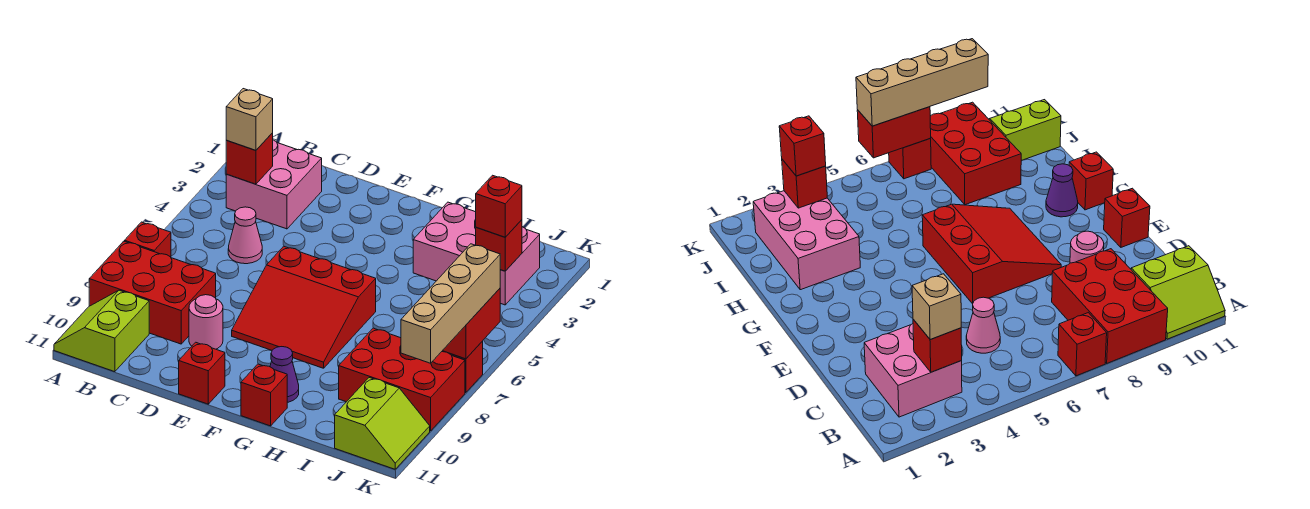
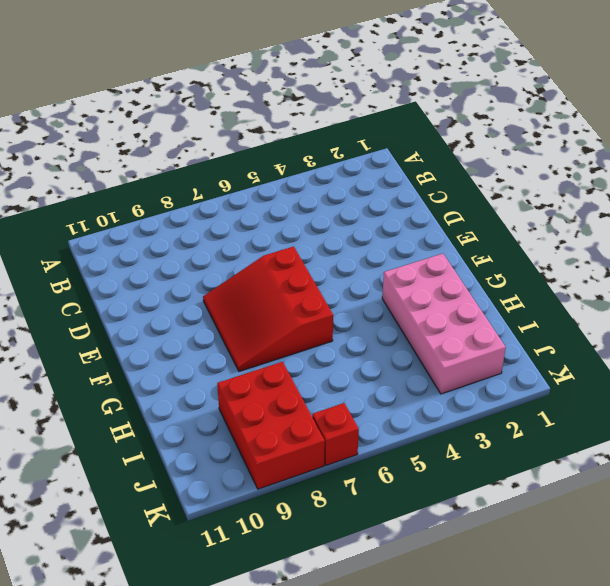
pink brick G2:J3 level 1 -> pink brick H2:J3 level 1
none -> red brick A7 level 1
none -> red brick A8:C9 level 1
none -> lime slope A10:B11 level 1 top B

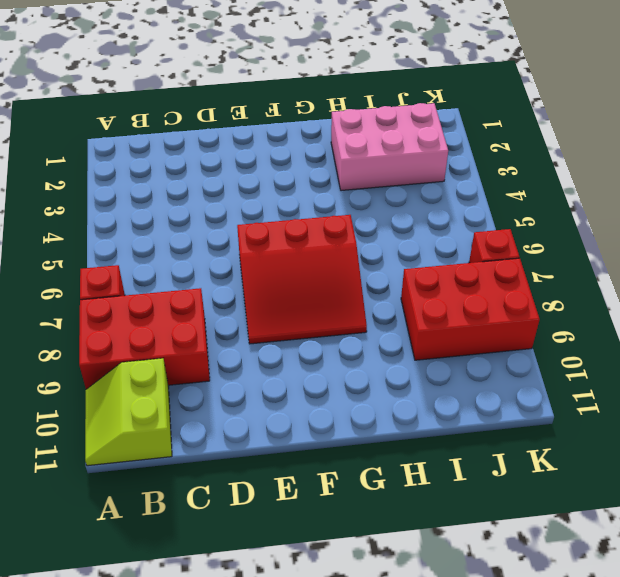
none -> pink brick B2:C3 level 1
none -> pink cone C5 level 1
none -> pink round brick D9 level 1

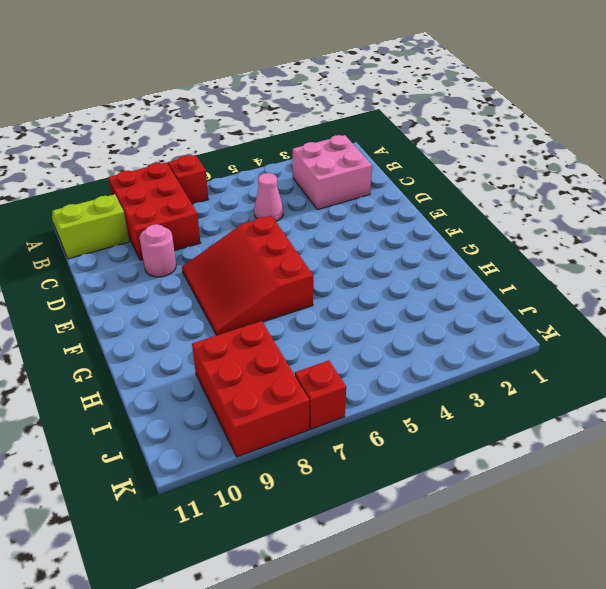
none -> red brick E11 level 1
none -> purple cone G10 level 1
none -> red brick G11 level 1

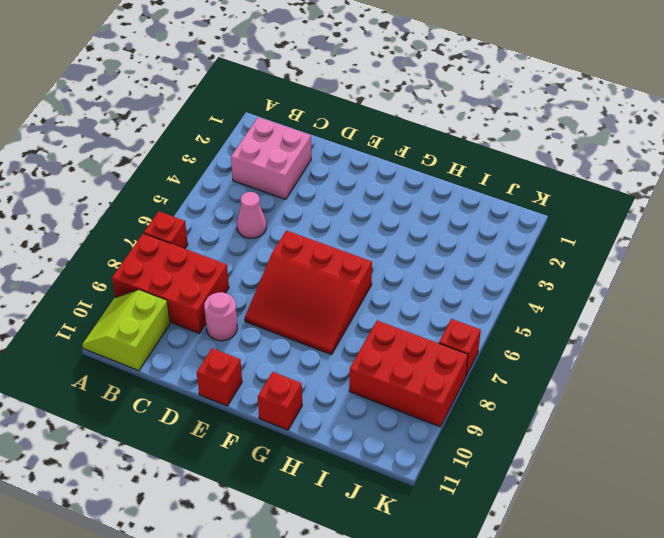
none -> purple cone G10 level 1
none -> pink brick H2:J3 level 1
none -> lime slope J10:K11 level 1 top J

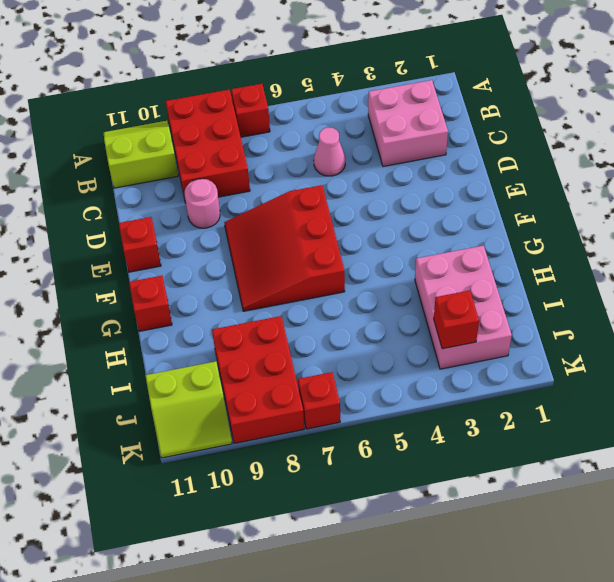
none -> purple cone G10 level 1
none -> red brick B3 level 2
none -> red brick K6:K7 level 2

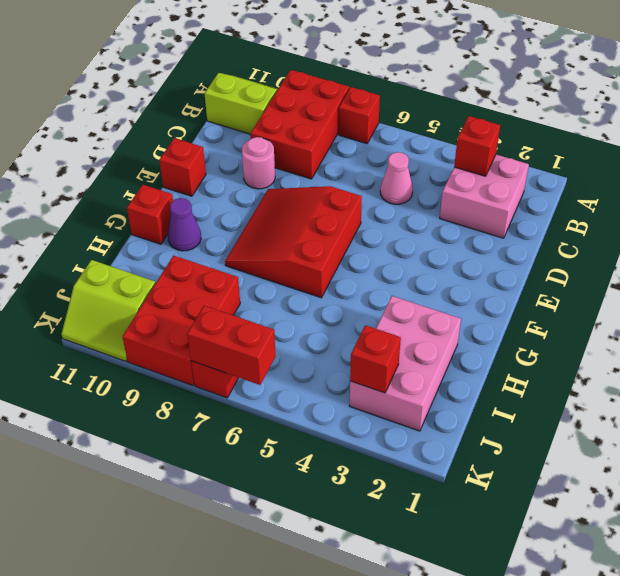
none -> tan brick B3 level 3
none -> red brick J3 level 3
none -> tan brick K6:K9 level 3

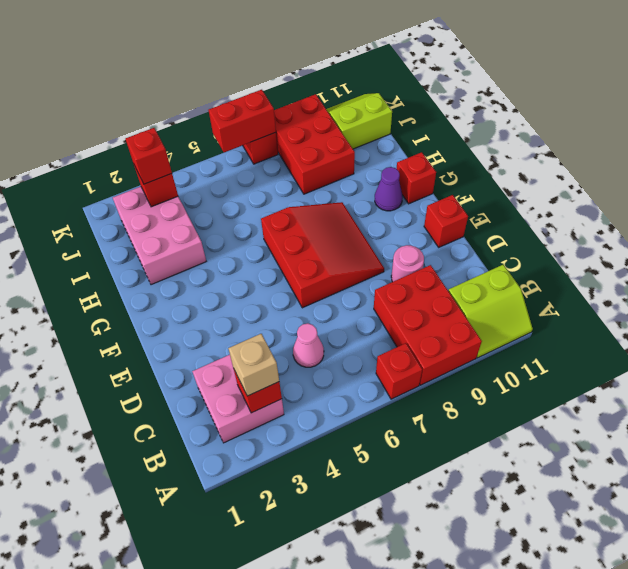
none -> tan brick K6:K9 level 3

